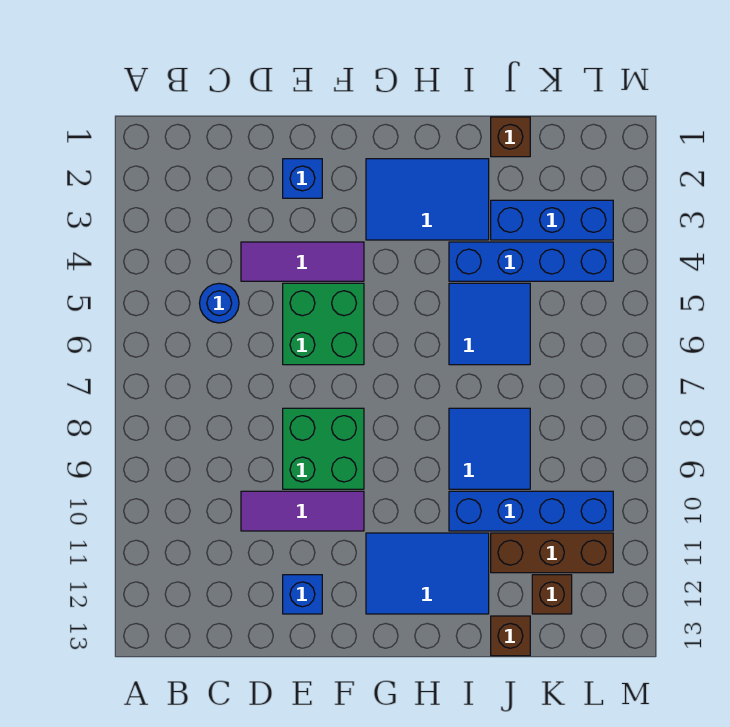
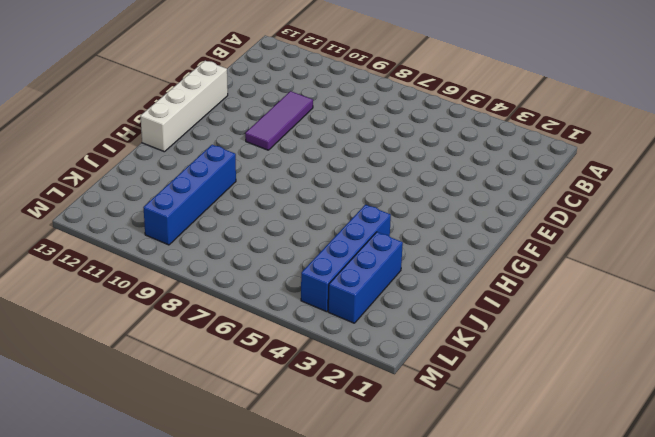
white brick E13:H13 level 1 -> none
none -> blue round brick C5 level 1
none -> purple tile D4:F4 level 1
none -> blue brick E2 level 1

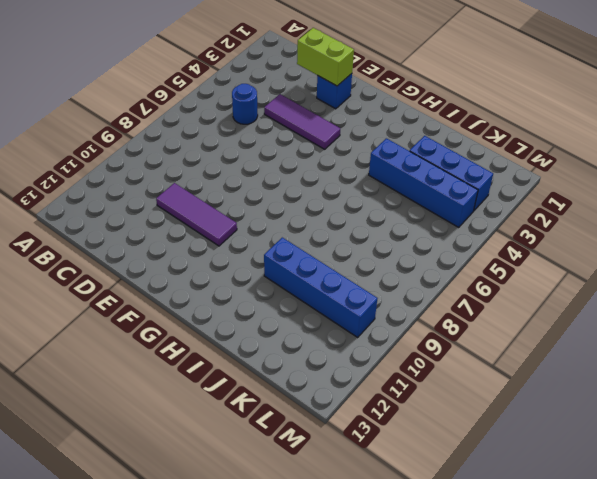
lime brick D2:E2 level 2 -> none
none -> green brick E5:F6 level 1
none -> green brick E8:F9 level 1
none -> blue brick E12 level 1

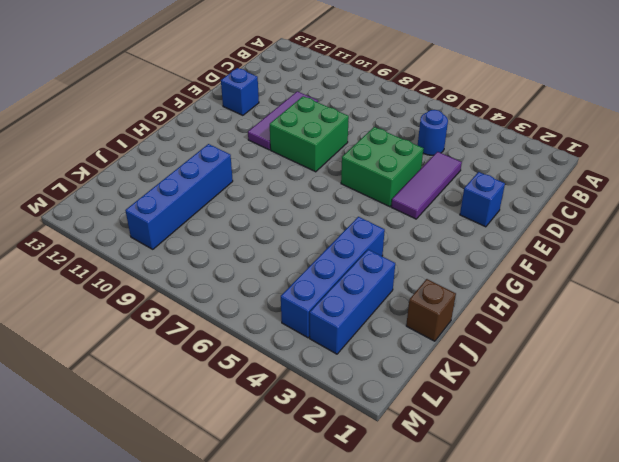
none -> blue tile G2:I3 level 1
none -> blue tile G11:I12 level 1
none -> blue tile I5:J6 level 1

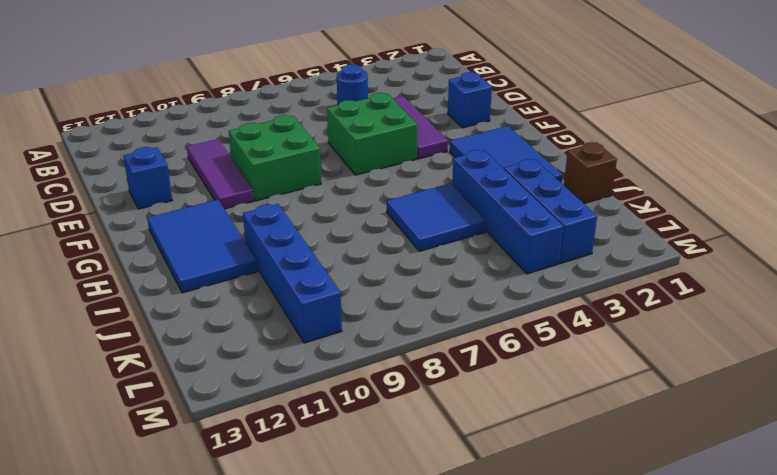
none -> blue tile I8:J9 level 1
none -> brown brick J11:L11 level 1
none -> brown brick J13 level 1

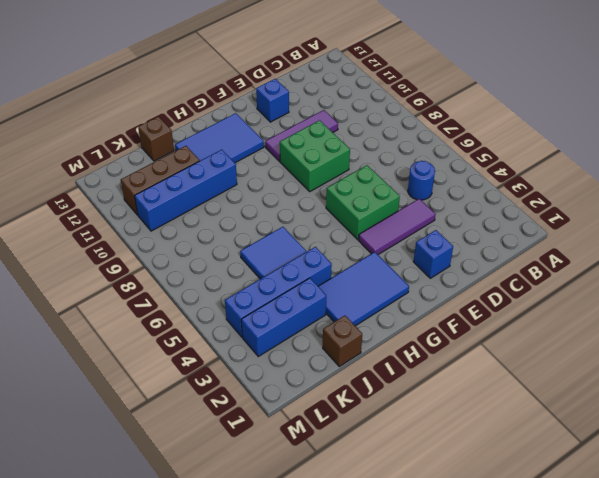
none -> blue tile I8:J9 level 1
none -> brown brick K12 level 1

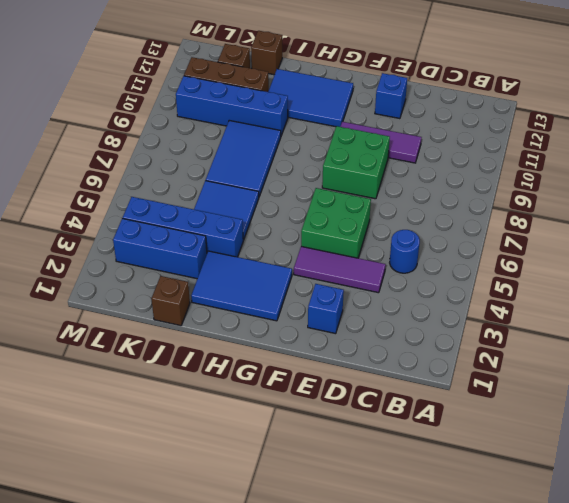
blue tile I7:J9 level 1 -> blue tile I8:J9 level 1

